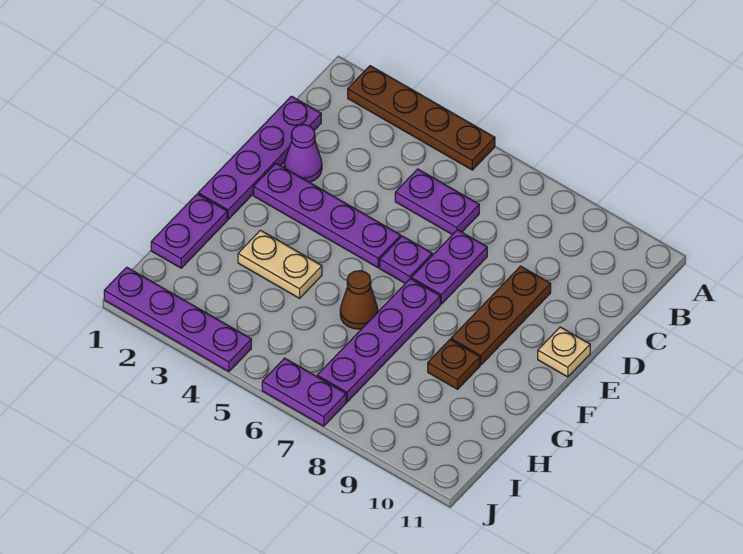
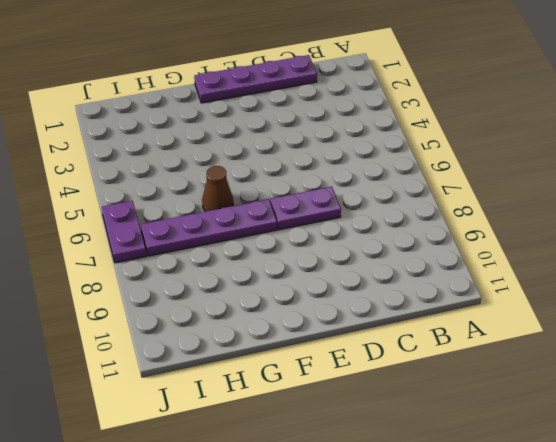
none -> brown plate A2:A5 level 1
none -> purple plate C5:C6 level 1
none -> purple cone D2 level 1

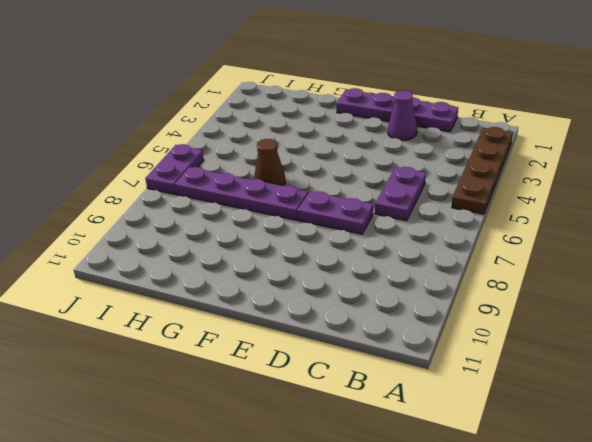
none -> brown plate D9:F9 level 1
none -> purple plate E2:E5 level 1
none -> purple plate E6 level 1

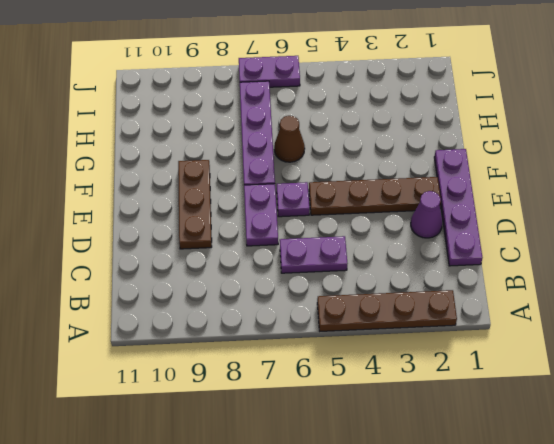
brown plate E2:E5 level 1 -> purple plate E2:E5 level 1
none -> tan plate E11 level 1
none -> purple plate G1:H1 level 1
none -> tan plate G3:G4 level 1

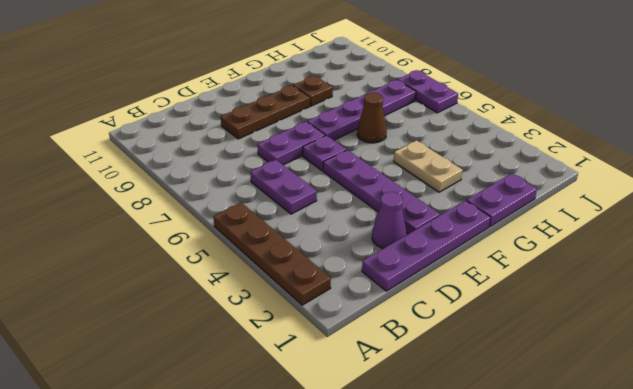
none -> tan plate E11 level 1
none -> purple plate J1:J4 level 1

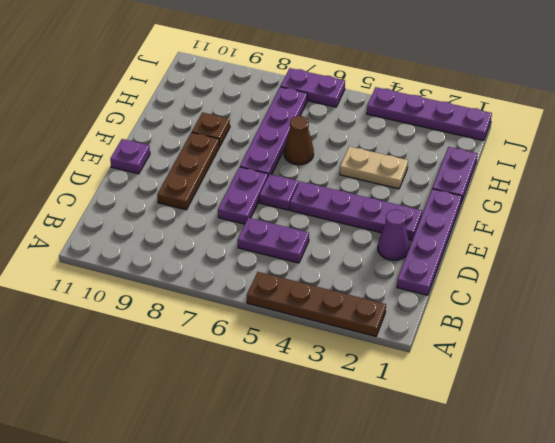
purple plate E11 level 1 -> tan plate E11 level 1

